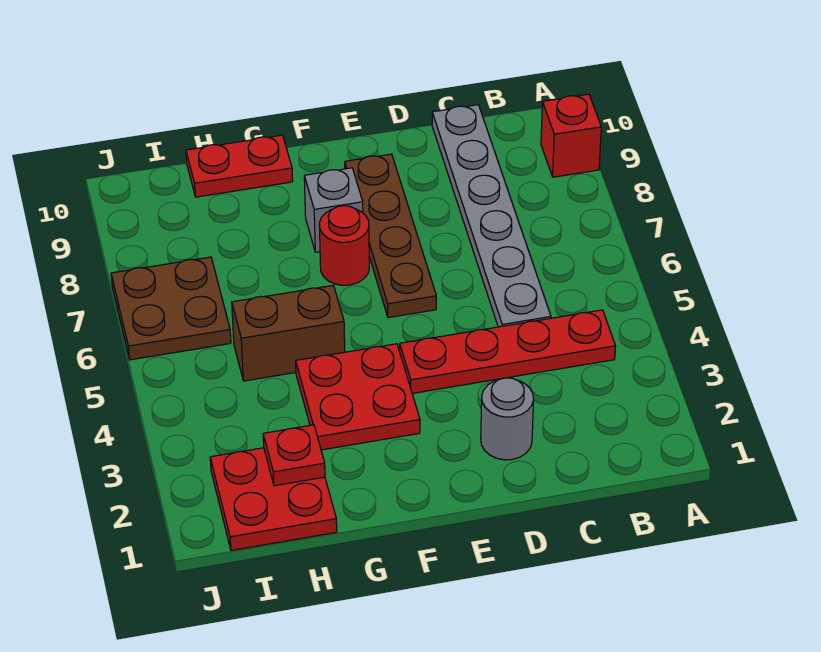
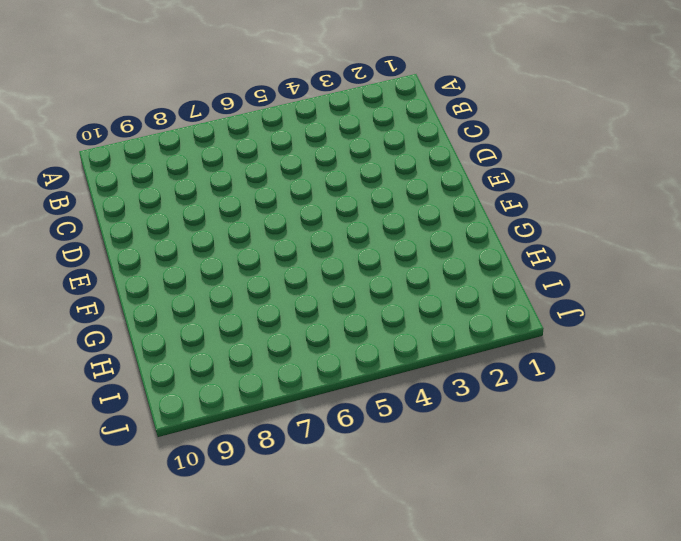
none -> red brick A9 level 1
none -> red plate B4:E4 level 1
none -> grey plate C5:C10 level 1

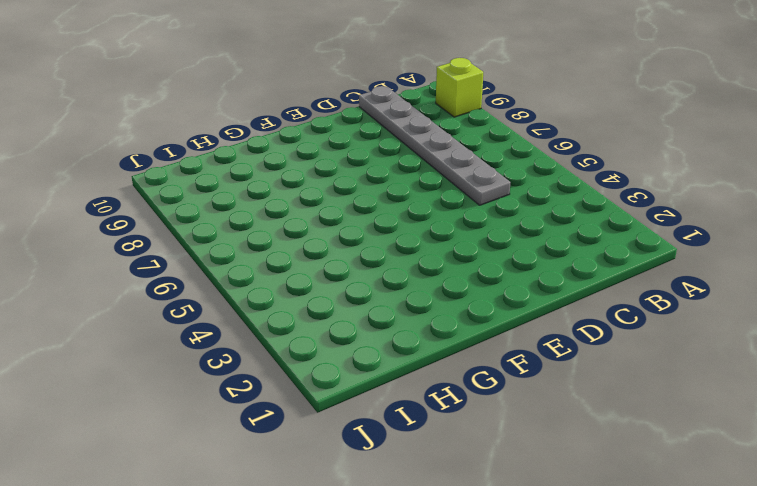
lime brick A9 level 1 -> red brick A9 level 1
none -> red plate B4:E4 level 1
none -> grey round brick D2 level 1
none -> brown plate E6:E9 level 1

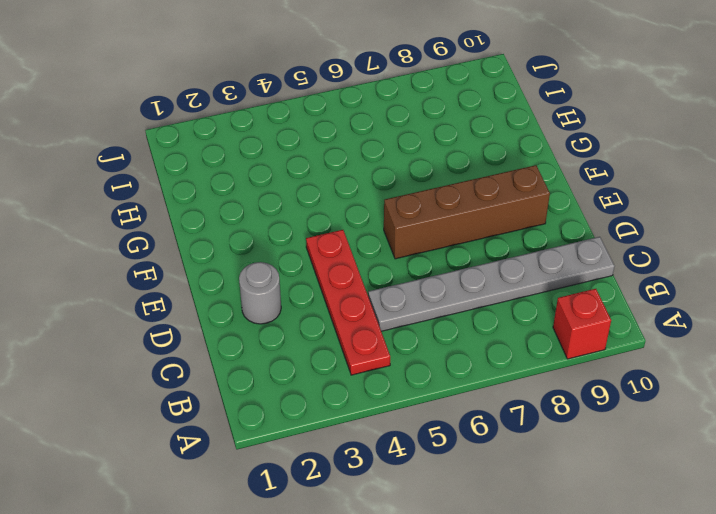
brown brick E6:E9 level 1 -> brown plate E6:E9 level 1
none -> red plate F3:G4 level 1
none -> red round brick F7 level 1
none -> grey brick F8 level 1

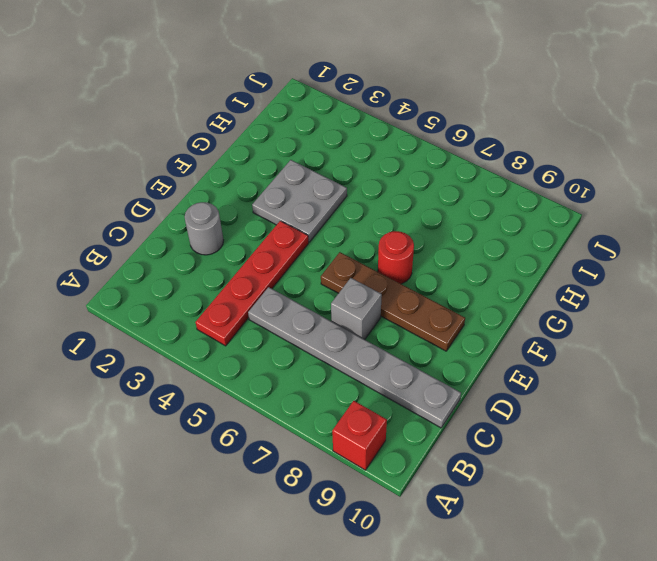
grey brick D7 level 1 -> grey brick F8 level 1
grey plate F3:G4 level 1 -> red plate F3:G4 level 1
none -> brown brick G5:H5 level 1
none -> red plate G10:H10 level 1
none -> red plate H1:I2 level 1

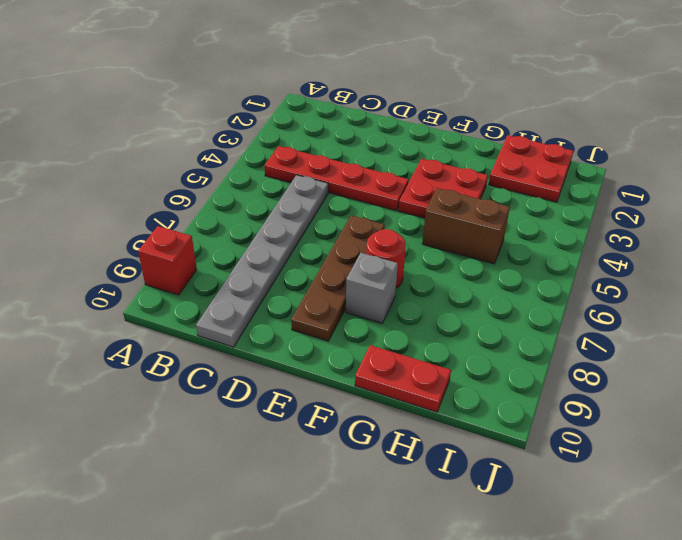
none -> grey round brick D2 level 1
none -> brown plate I6:J7 level 1
none -> red plate H2 level 2

